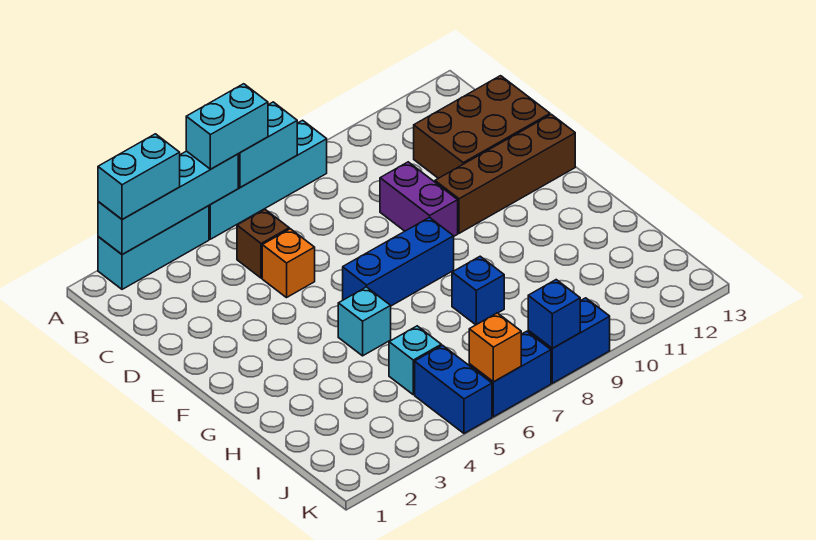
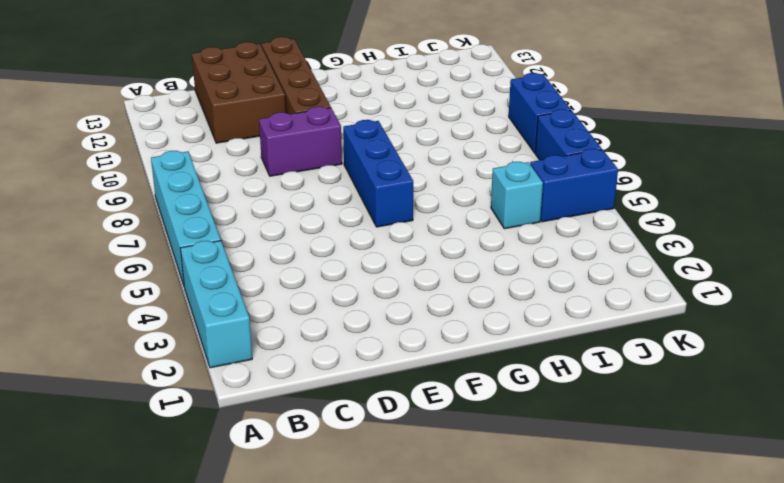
none -> brown brick C5 level 1
none -> orange brick D5 level 1
none -> cyan brick G5 level 1

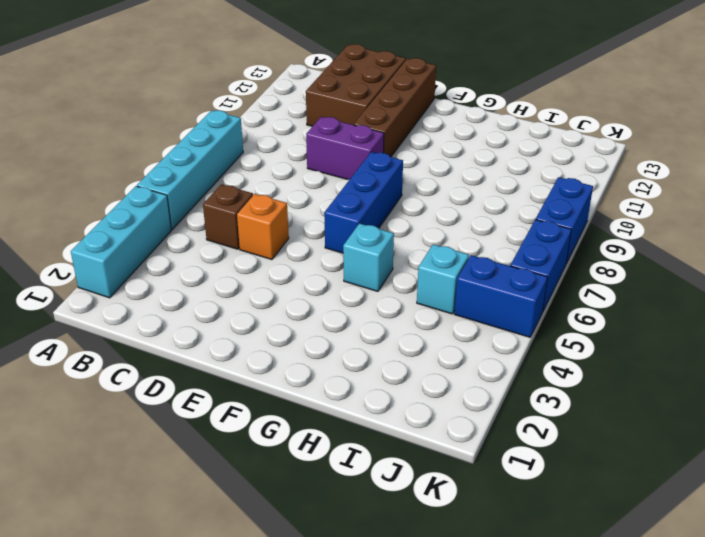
none -> blue brick H8 level 1
none -> cyan brick A2:A5 level 2
none -> cyan brick A6:A7 level 2

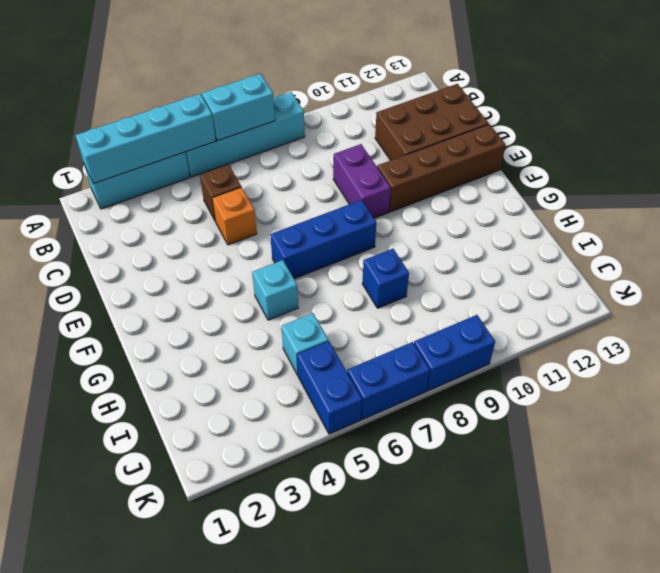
none -> orange brick K6 level 2
none -> blue brick K8 level 2
none -> cyan brick A2:A3 level 3

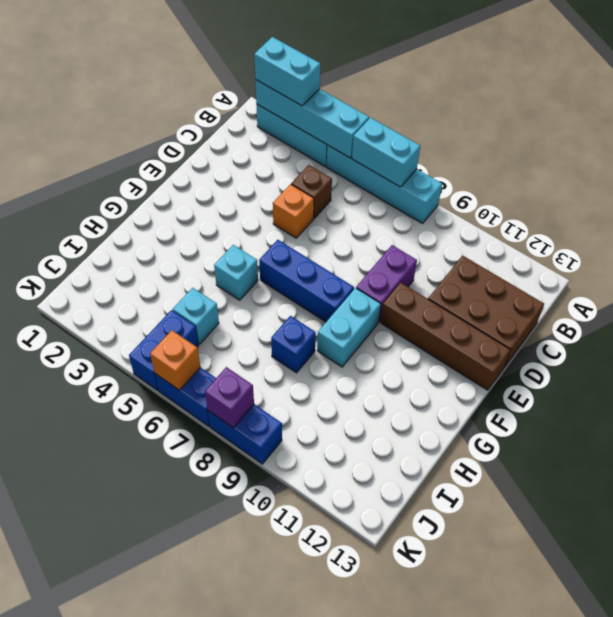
cyan brick F9:G9 level 1 -> cyan brick A5:A6 level 3
purple brick K8 level 2 -> blue brick K8 level 2

